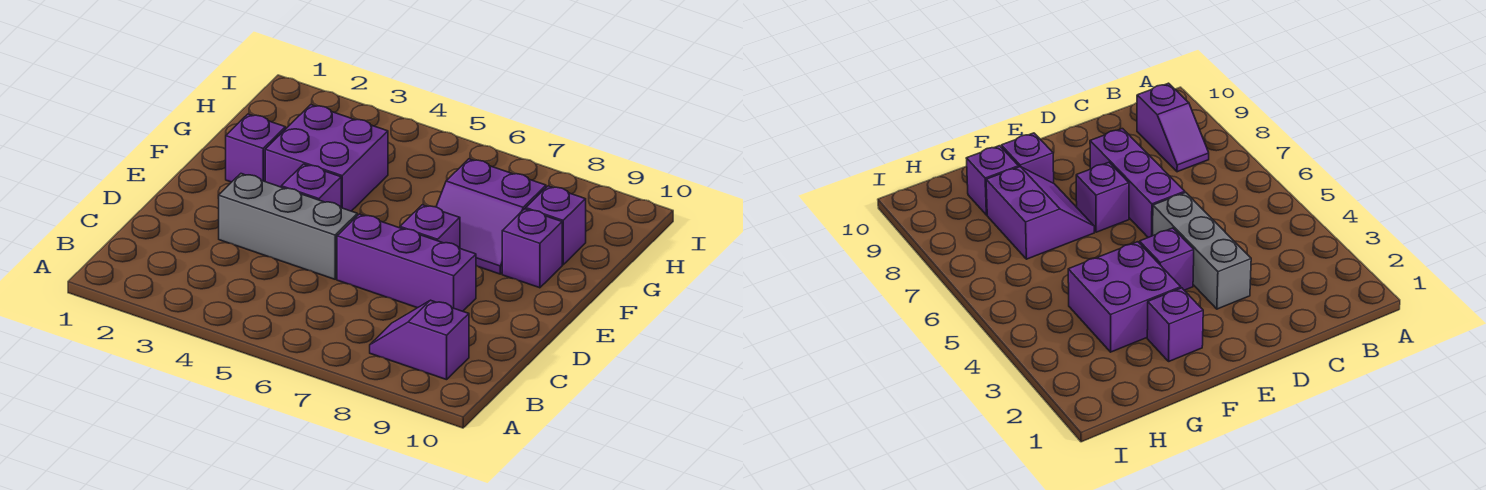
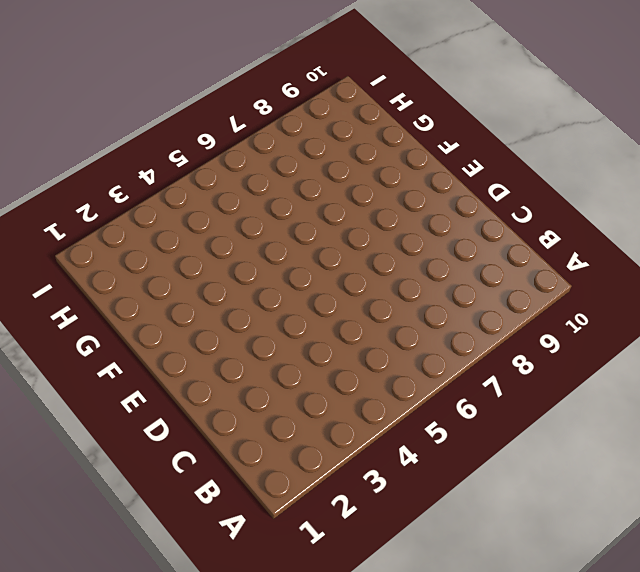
none -> purple slope B8:B9 level 1 top 9
none -> grey brick D3:D5 level 1

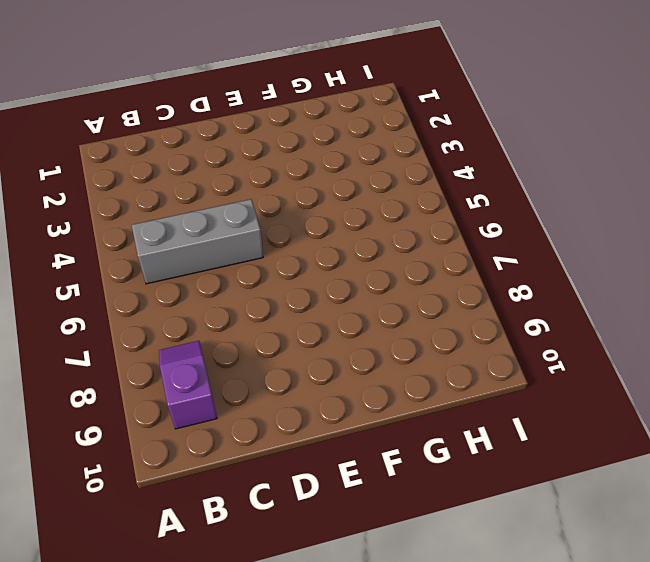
grey brick B5:D5 level 1 -> grey brick D3:D5 level 1
none -> purple brick D6:D8 level 1
none -> purple brick E4 level 1

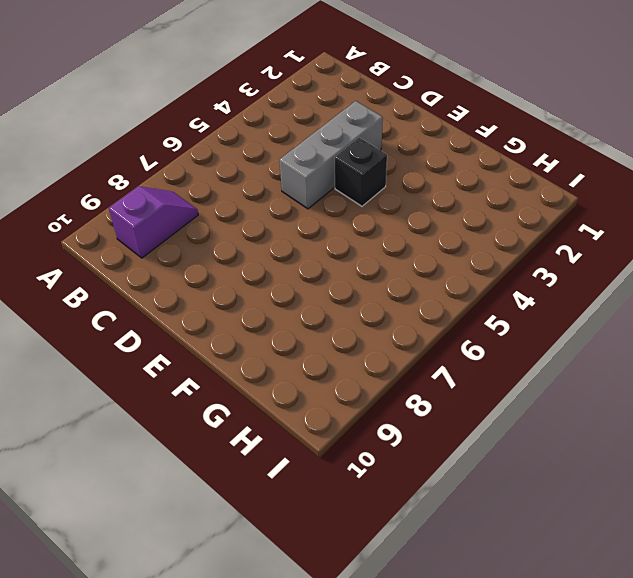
black brick E4 level 1 -> purple brick E4 level 1
none -> purple brick D6:D8 level 1
none -> purple brick E7 level 1

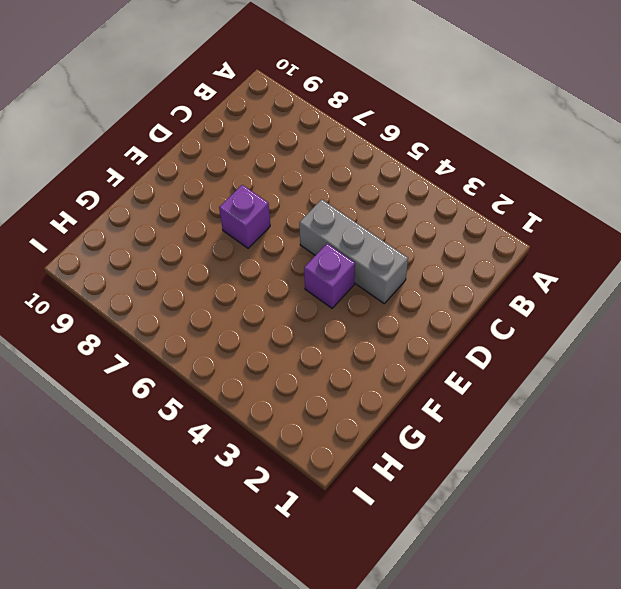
none -> purple slope B8:B9 level 1 top 9
none -> purple brick D6:D8 level 1

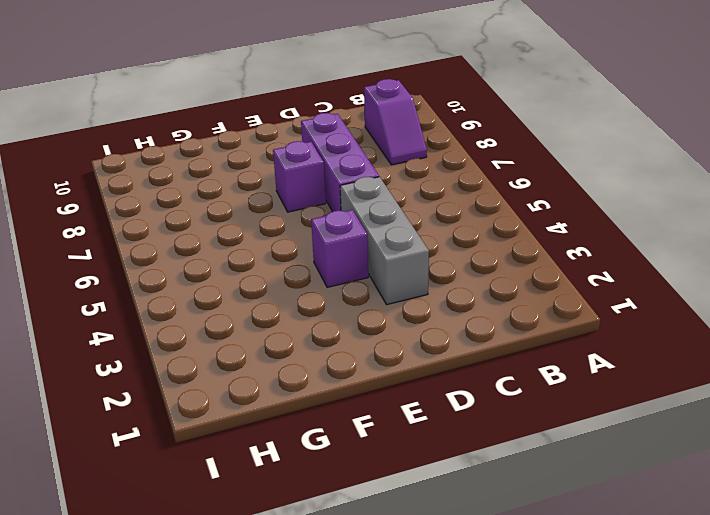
none -> purple brick F2 level 1
none -> purple brick F3:G4 level 1

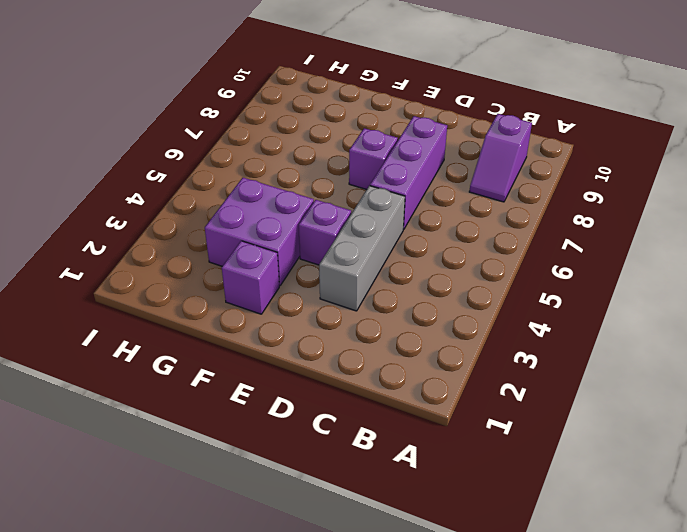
none -> purple slope F7:G8 level 1 top G
none -> purple brick F9 level 1

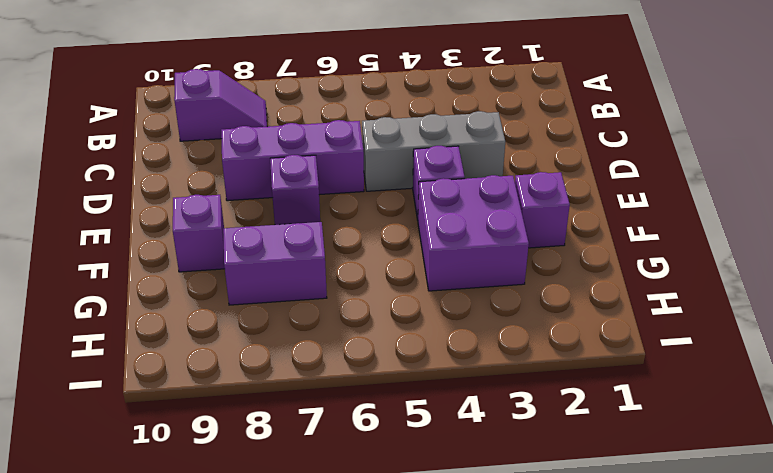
none -> purple brick G9 level 1

